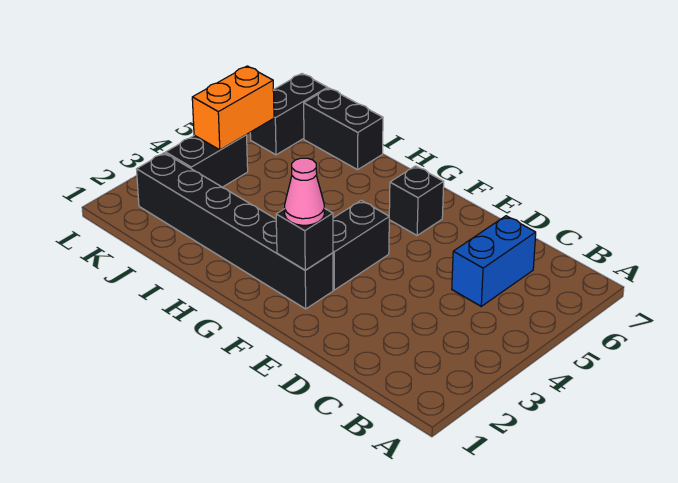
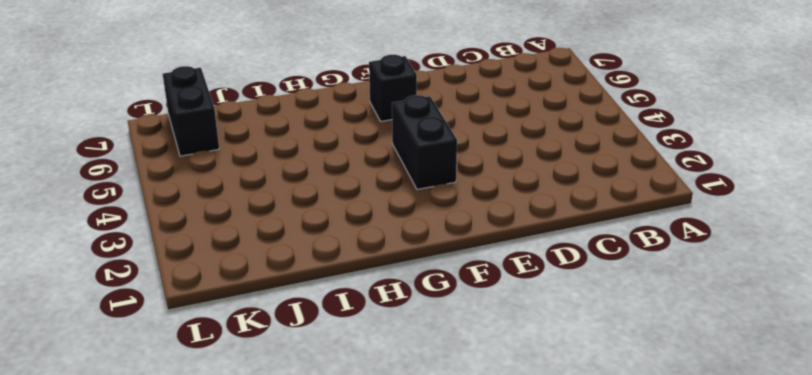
none -> blue brick C5:C6 level 1
none -> black brick F2:K2 level 1

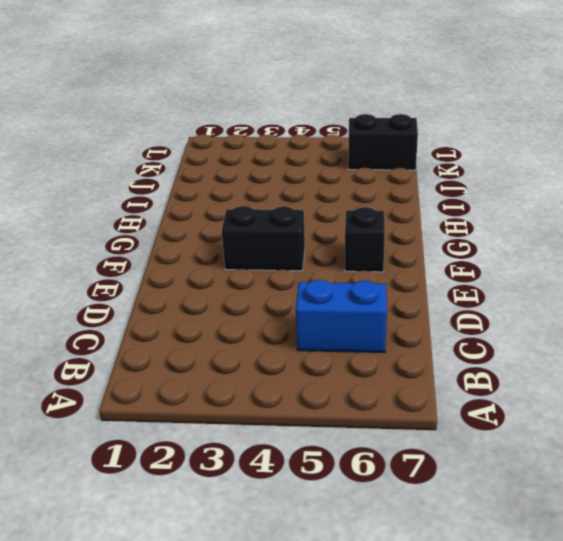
none -> black brick F2:K2 level 1
none -> black brick I7:J7 level 1

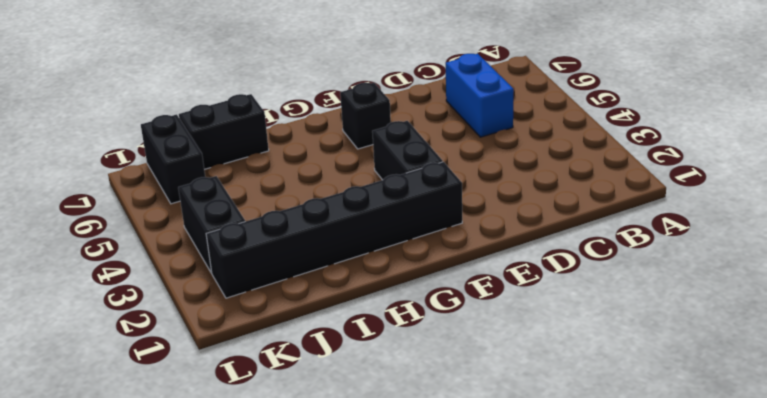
none -> black brick F2 level 2
none -> orange brick K4:K5 level 2

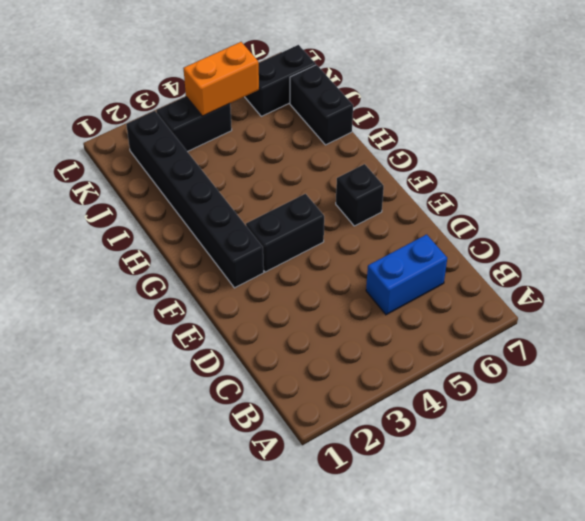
none -> black brick F2 level 2
none -> pink cone F2 level 3

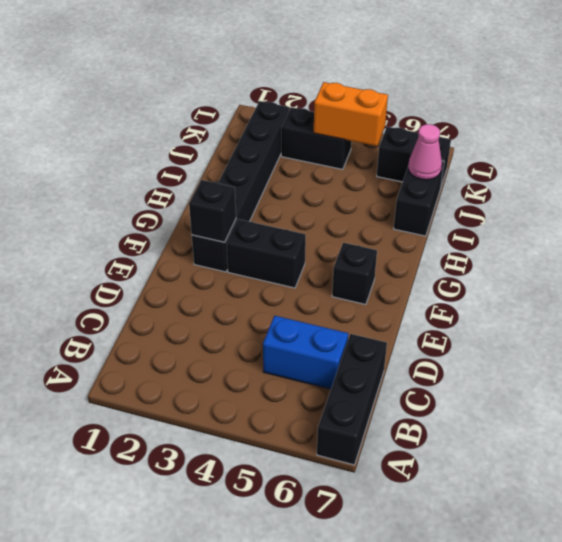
black brick A7:C7 level 1 -> none
pink cone J7 level 2 -> pink cone F2 level 3

